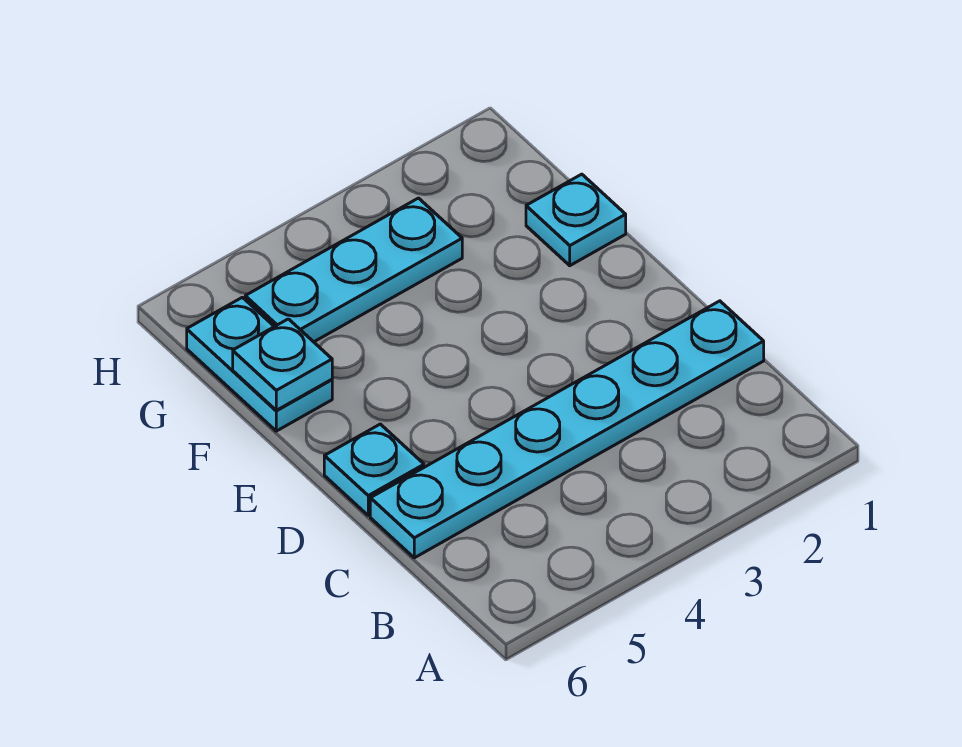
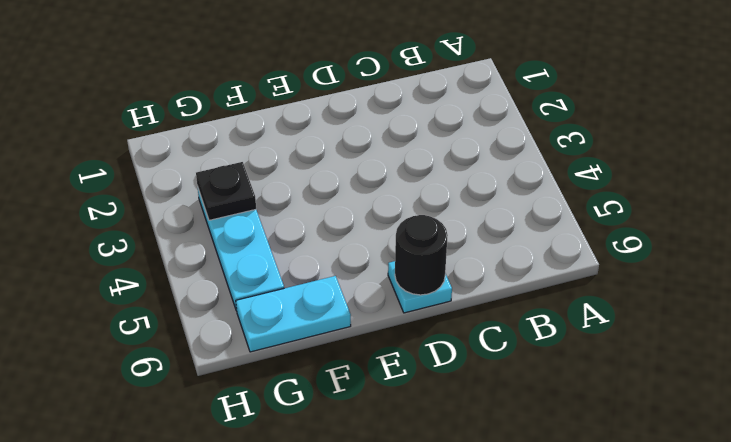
black round brick D6 level 2 -> none
black plate G3 level 2 -> none
none -> cyan plate C1:C6 level 1
none -> cyan plate F1 level 1

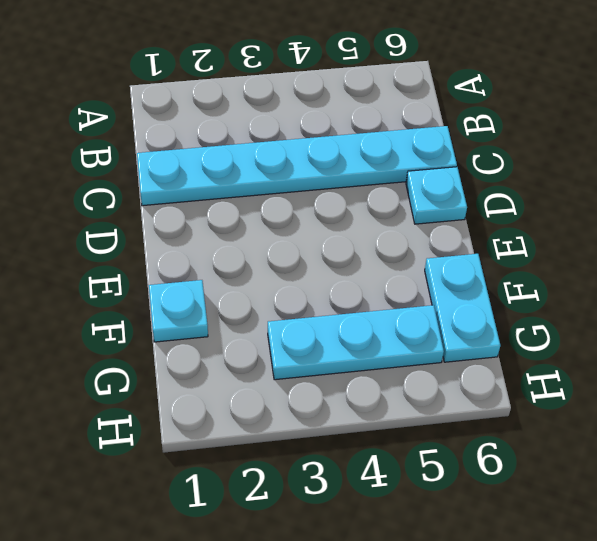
none -> cyan plate F6 level 2

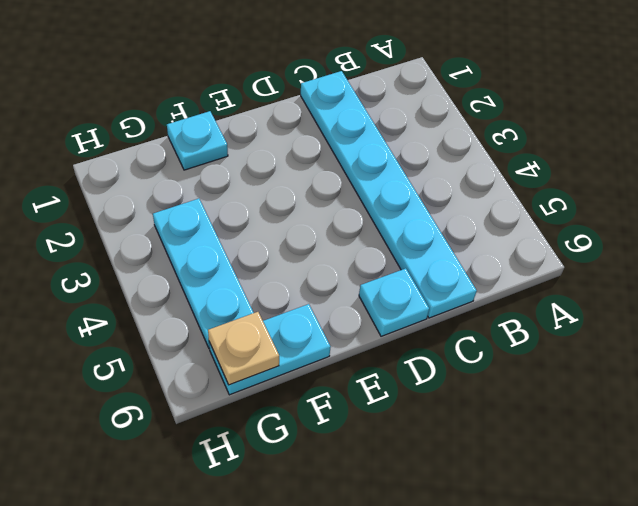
tan plate G6 level 2 -> none
none -> cyan plate F6 level 2

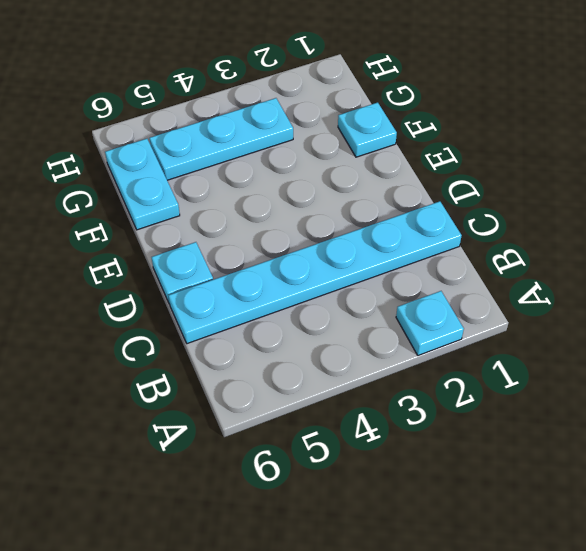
cyan plate A2 level 1 -> cyan plate F6 level 2

